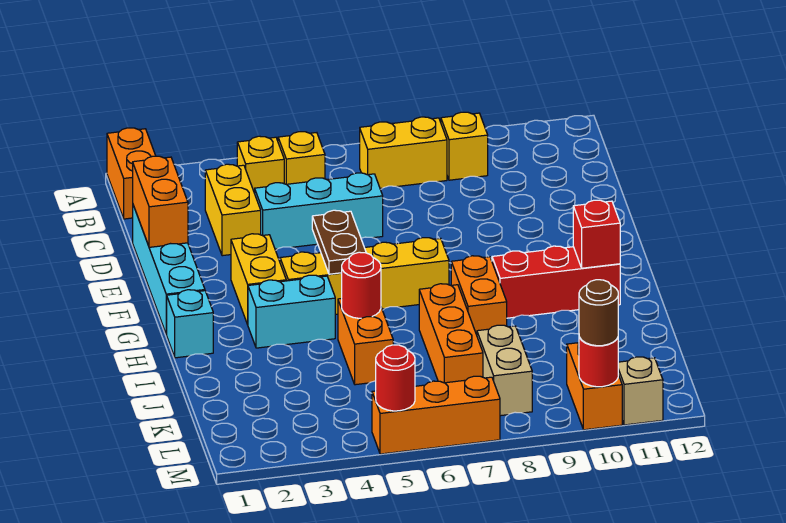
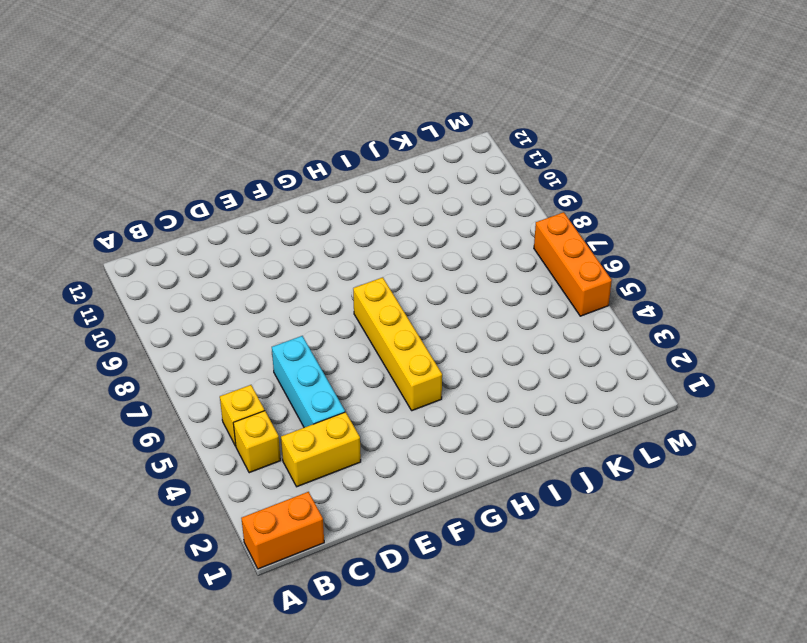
none -> yellow brick B7:B8 level 1
none -> yellow brick B9 level 1
none -> cyan brick D1:G1 level 1

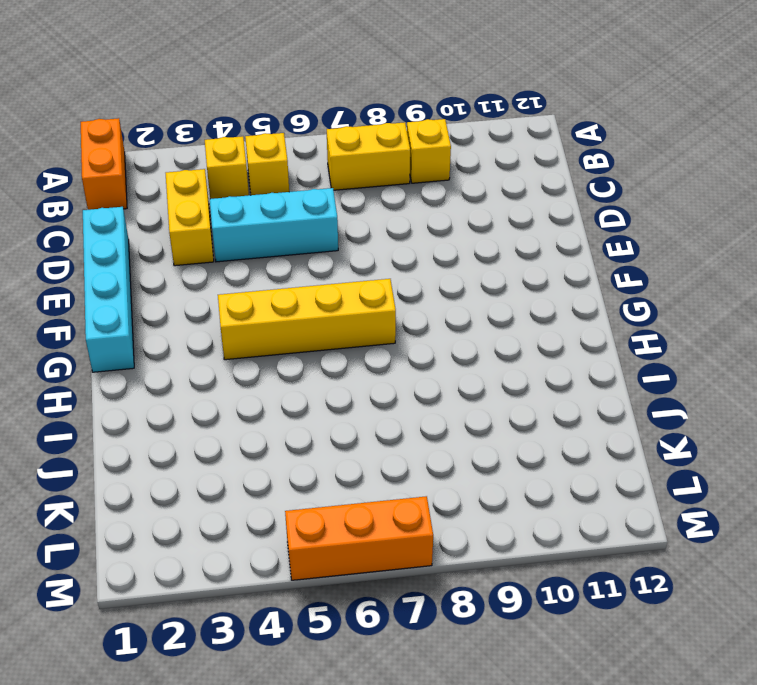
none -> yellow brick F3:G3 level 1
none -> cyan brick H1 level 1
none -> cyan brick H3:H4 level 1

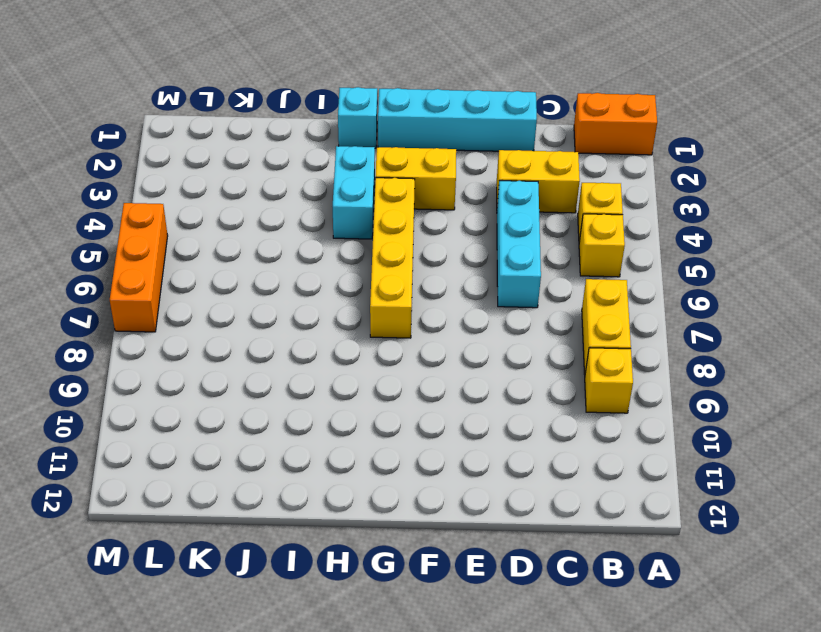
none -> orange brick H8:I8 level 1
none -> red brick H9:H11 level 1
none -> orange brick I5:J5 level 1

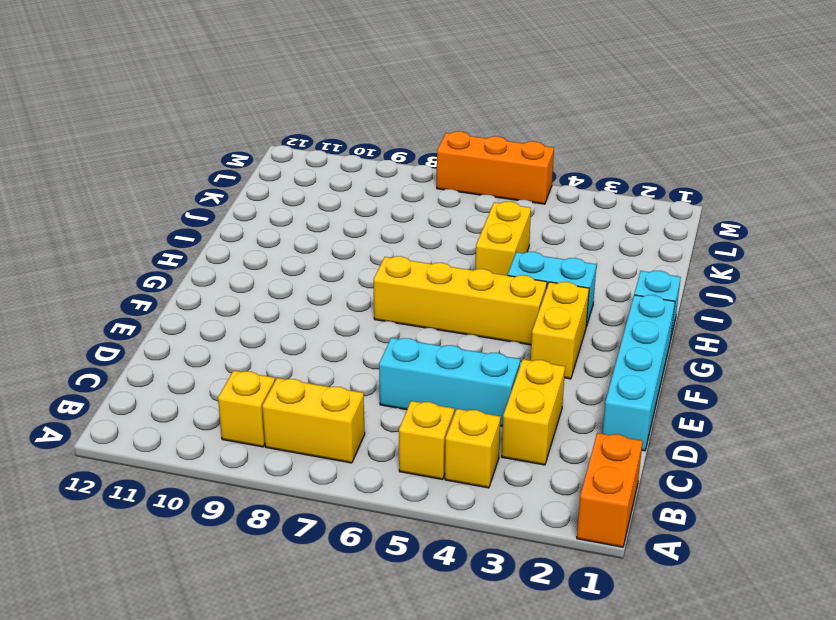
yellow brick I5:J5 level 1 -> orange brick I5:J5 level 1
none -> orange brick H8:I8 level 1
none -> red brick H9:H11 level 1
none -> orange brick I7:K7 level 1

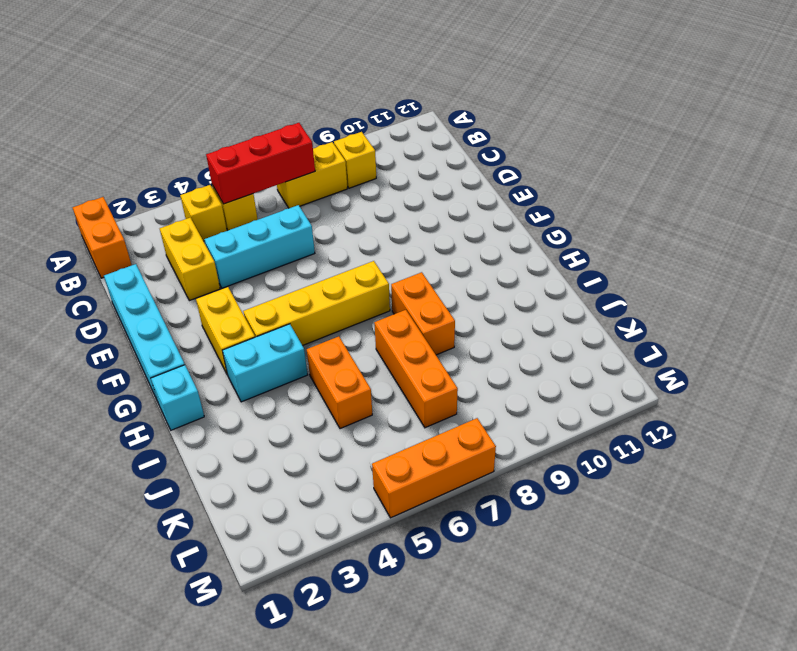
red brick B5:B7 level 2 -> red brick H9:H11 level 1
none -> tan brick K8:L8 level 1
none -> orange brick L10:M10 level 1
none -> tan brick M11 level 1

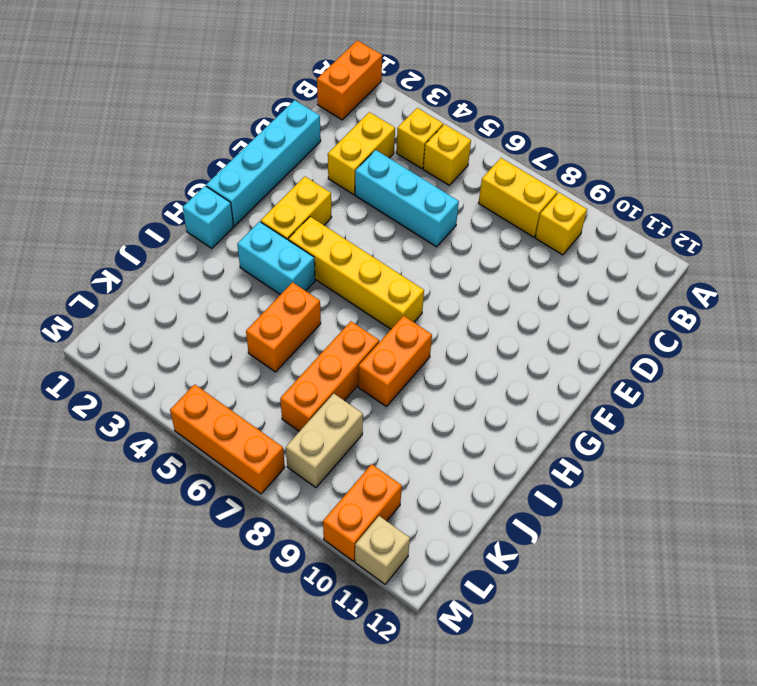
none -> red brick H9:H11 level 1
none -> orange brick D1:E1 level 2
none -> brown plate F5:G5 level 2

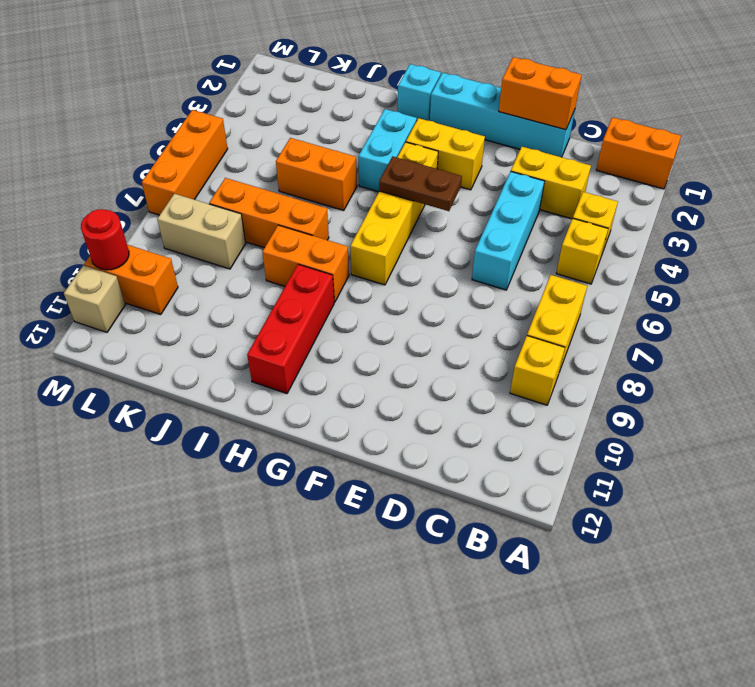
none -> red brick H11 level 2
none -> red round brick I5 level 2
none -> red round brick M5 level 2

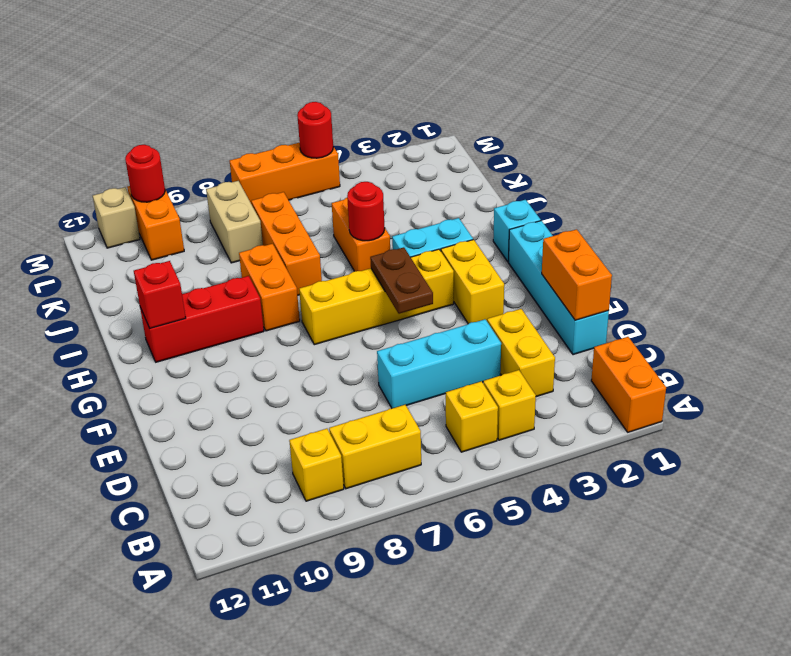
none -> brown round brick M10 level 3

